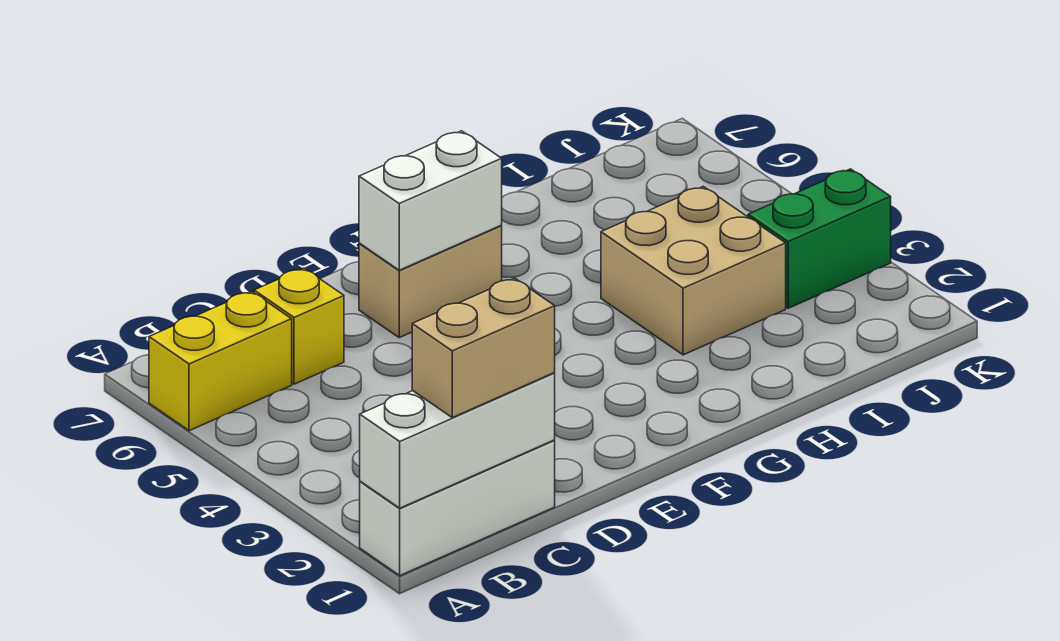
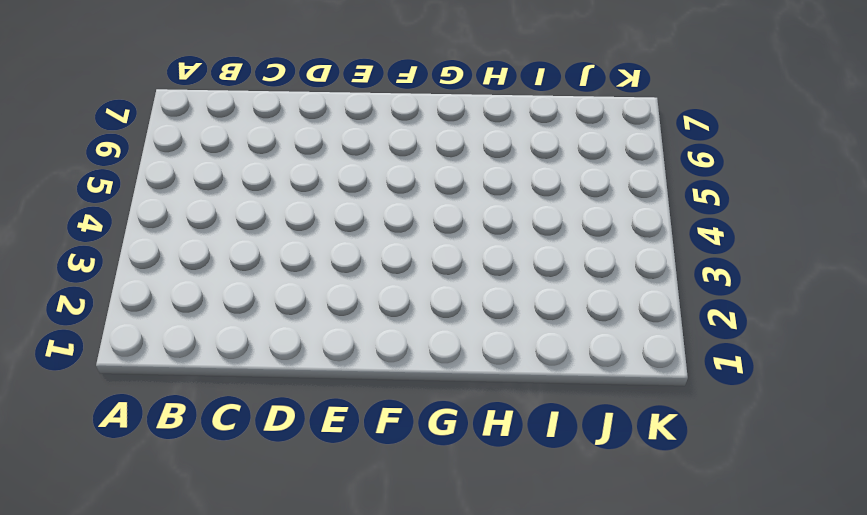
none -> white brick A1:C1 level 1
none -> yellow brick A6:B6 level 1

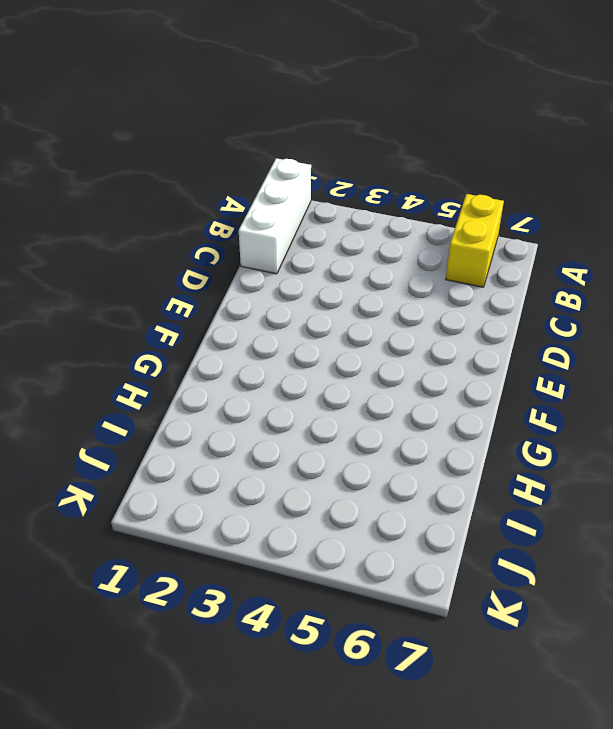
none -> yellow brick C6 level 1
none -> tan brick E6:F6 level 1

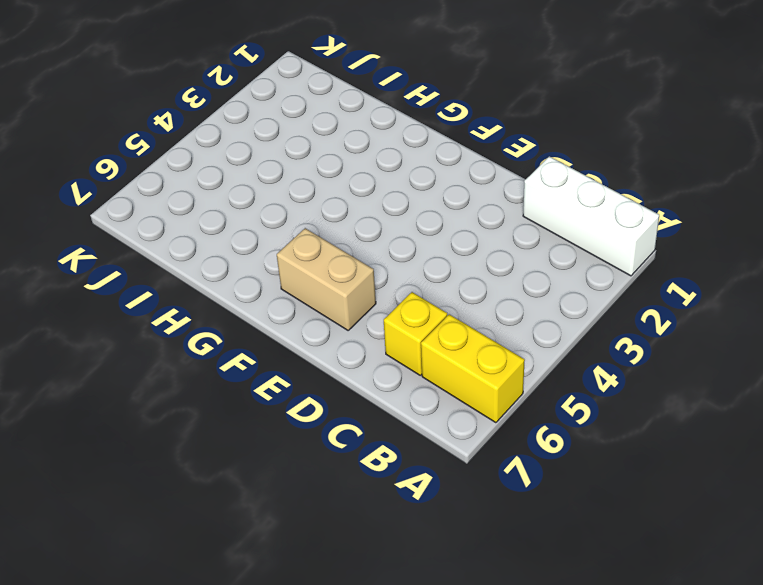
none -> tan brick H3:I4 level 1
none -> green brick J3:K3 level 1

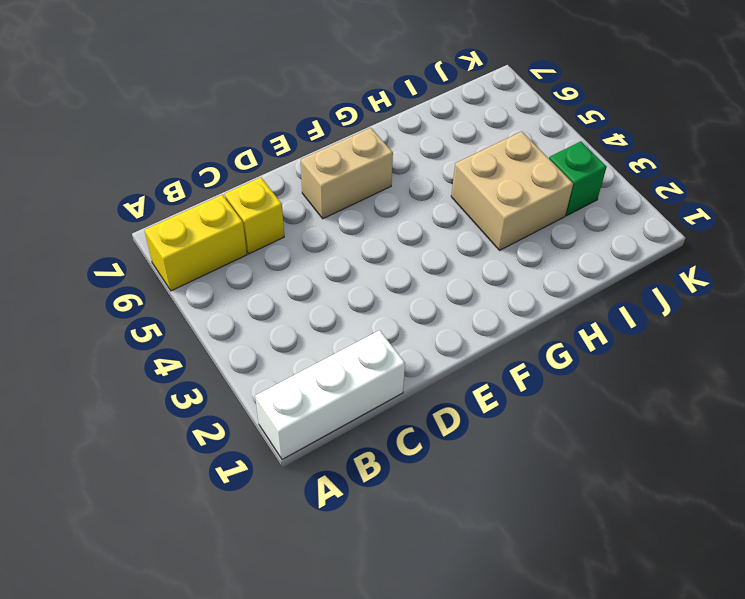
green brick J3 level 1 -> green brick J3:K3 level 1
none -> white brick A1:C1 level 2
none -> white brick E6:F6 level 2

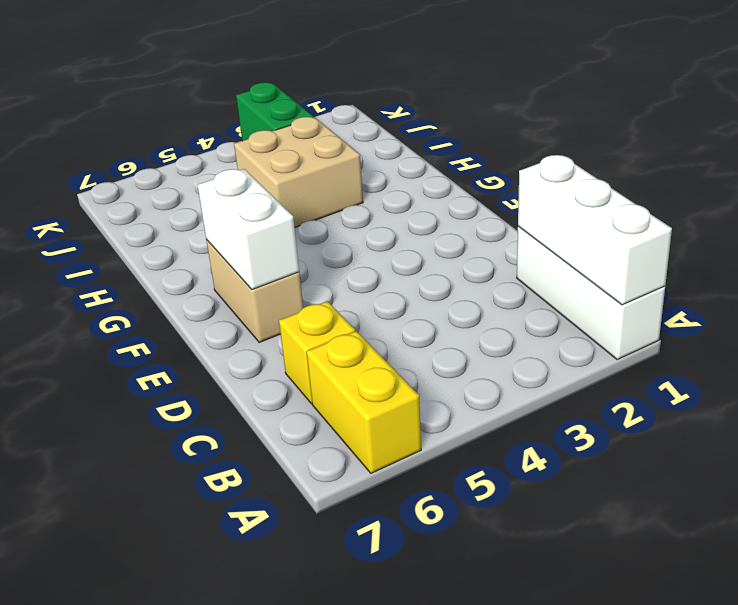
none -> tan brick B1:C1 level 3

